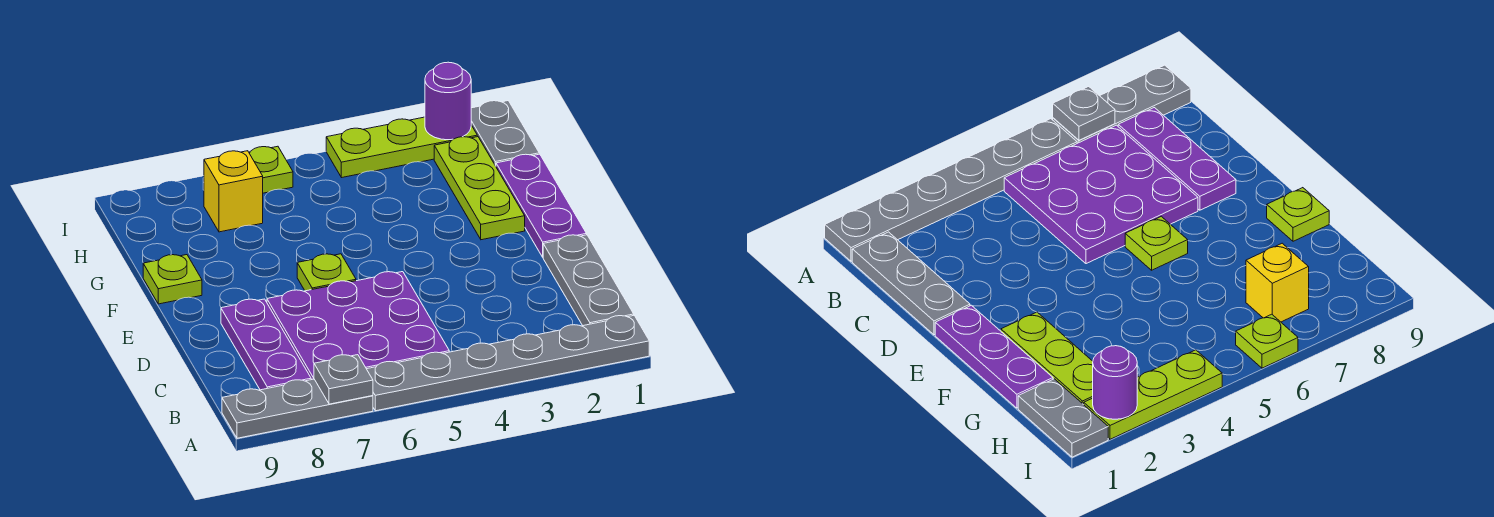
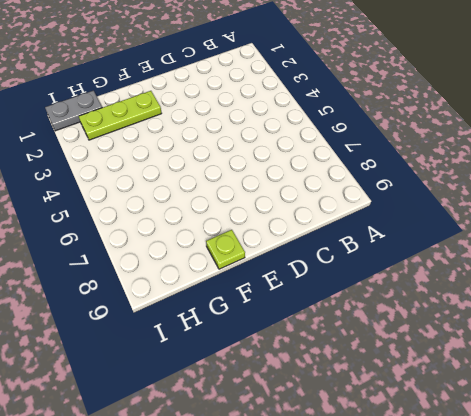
none -> grey plate A1:A6 level 1
none -> grey plate A7:A9 level 1
none -> grey plate B1:D1 level 1

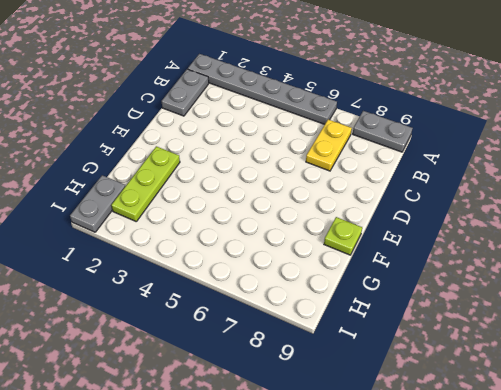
grey plate A8:A9 level 1 -> grey plate A7:A9 level 1
grey plate B1:C1 level 1 -> grey plate B1:D1 level 1
yellow plate B7:C7 level 1 -> purple plate B5:D7 level 1
none -> purple plate B8:D8 level 1
none -> purple plate E1:G1 level 1
none -> lime plate E6 level 1

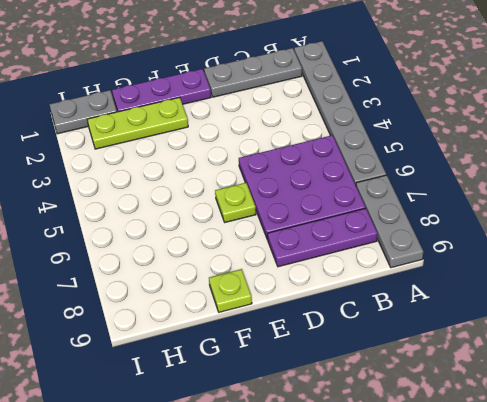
none -> yellow brick H7 level 1
none -> lime plate I2:I4 level 1
none -> lime plate I6 level 1

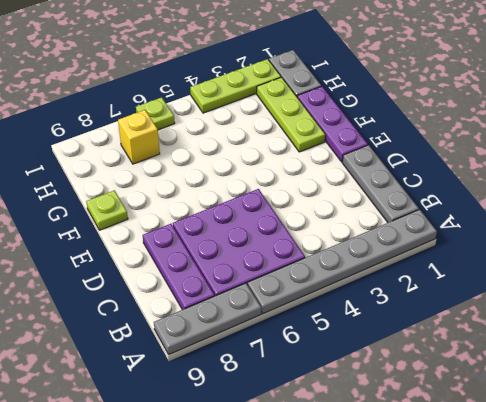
none -> lime plate E6 level 1
none -> grey plate A7 level 2
none -> purple round brick I2 level 2

